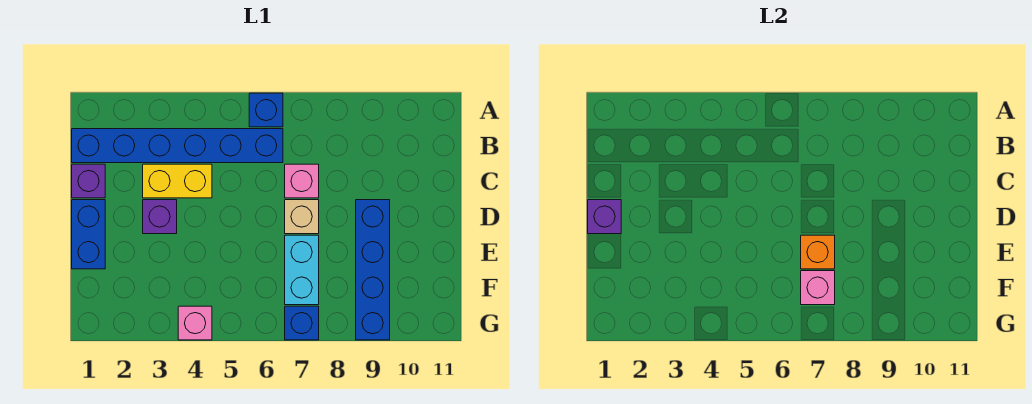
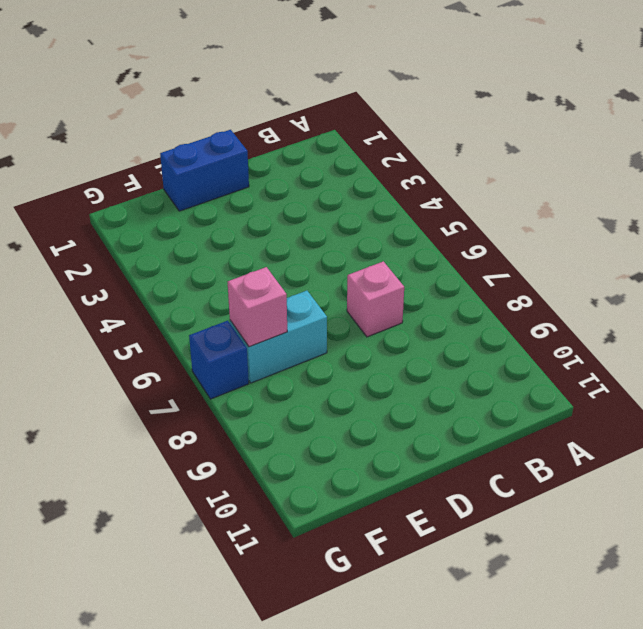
none -> blue brick A6 level 1
none -> blue brick B1:B6 level 1
none -> purple brick C1 level 1

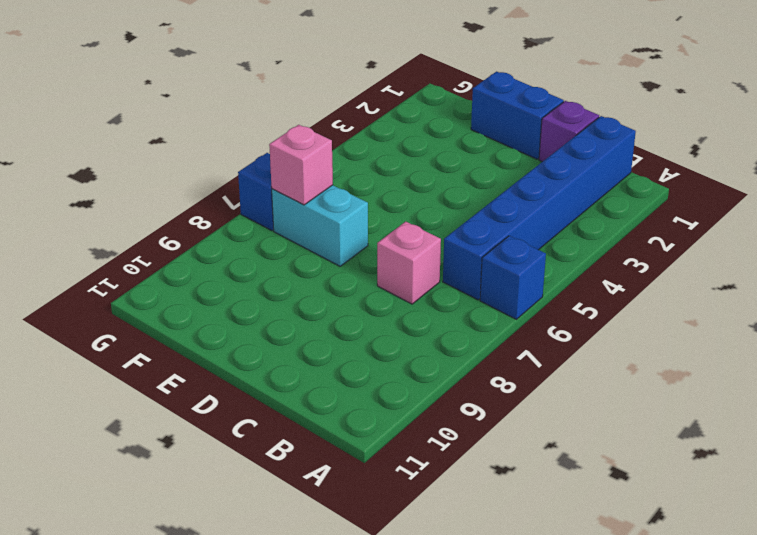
none -> yellow brick C3:C4 level 1
none -> purple brick D3 level 1
none -> tan brick D7 level 1

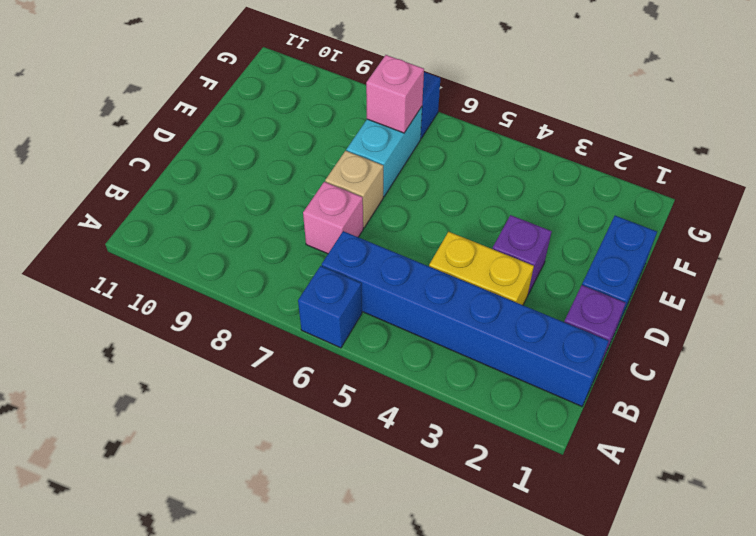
none -> blue brick D9:G9 level 1
none -> pink brick G4 level 1
none -> purple brick D1 level 2

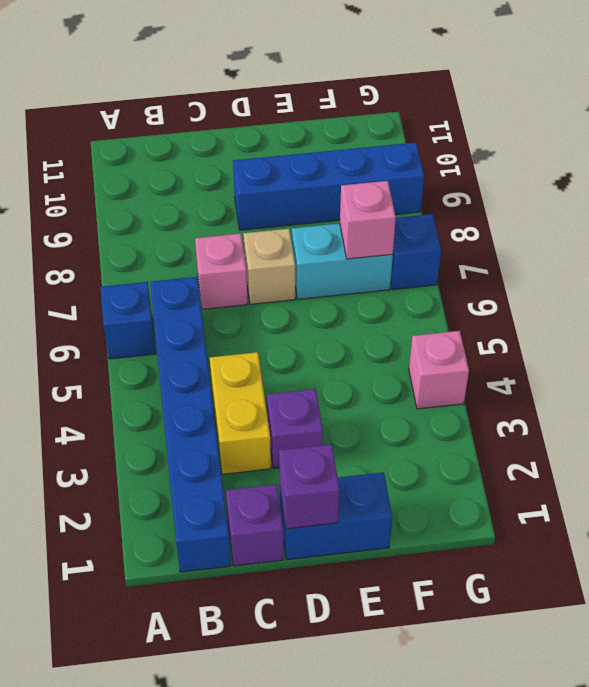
none -> orange brick E7 level 2

